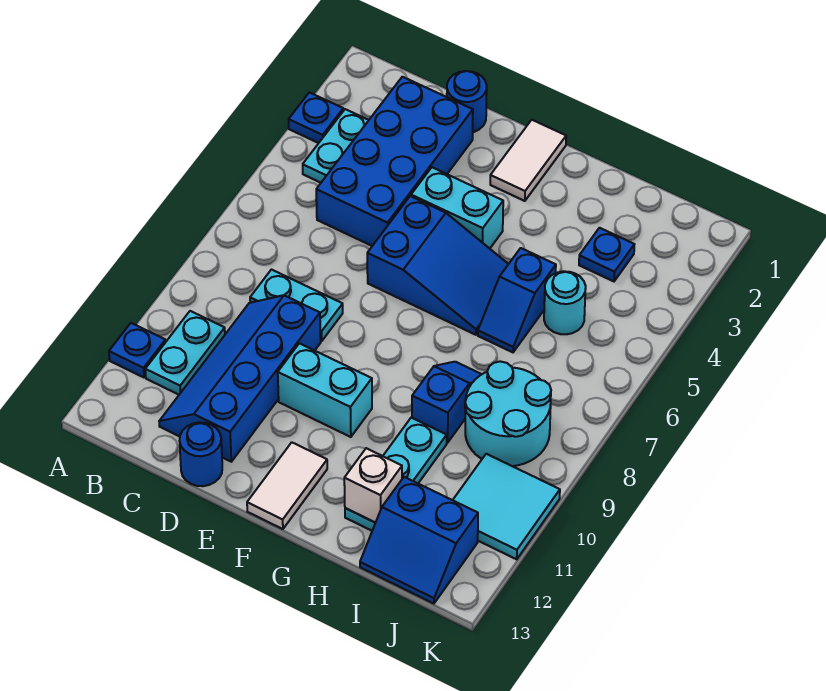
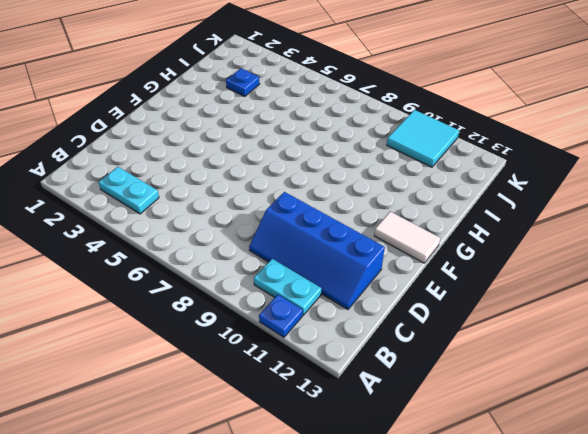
none -> blue plate A3 level 1
none -> blue brick C2:D5 level 1
none -> cyan plate C8:D8 level 1

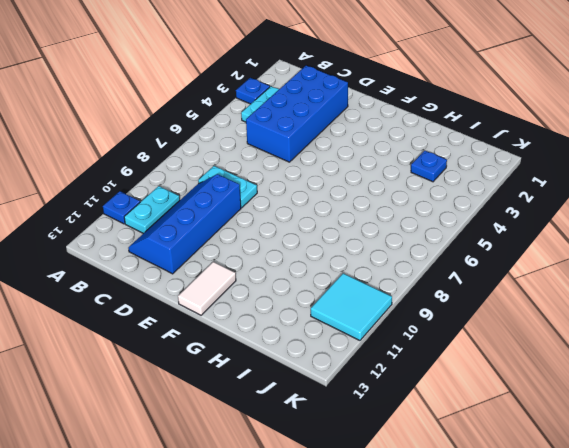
none -> blue round brick D1 level 1
none -> blue round brick D13 level 1
none -> cyan brick E4:F4 level 1

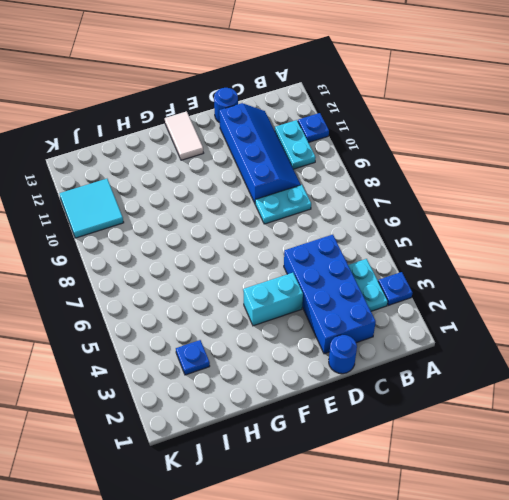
none -> blue slope E5:G6 level 1 top E
none -> cyan brick E10:F10 level 1
none -> white tile F1:F2 level 1

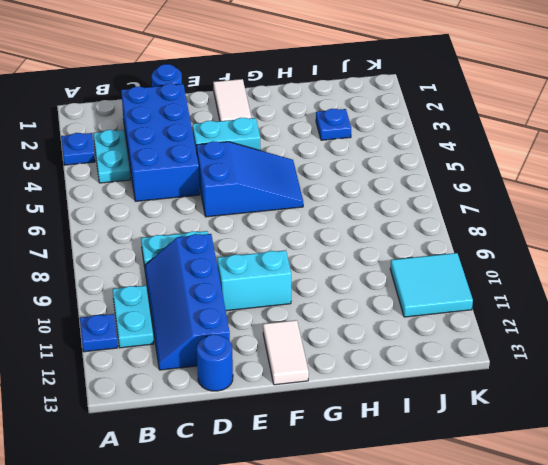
none -> blue slope H5:H6 level 1 top 5
none -> blue slope H8:H9 level 1 top 9
none -> cyan plate H10:H12 level 1

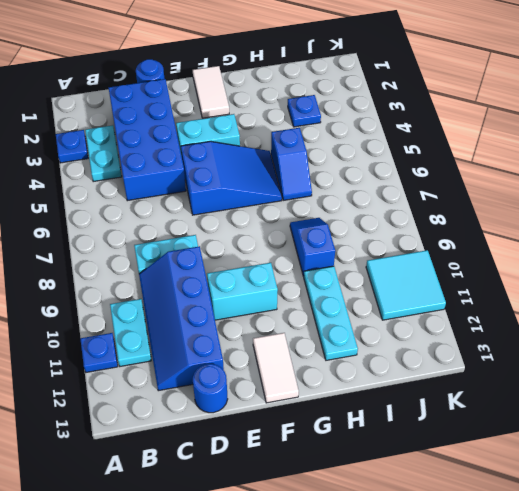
none -> cyan round brick I5 level 1
none -> cyan round brick I8:J9 level 1
none -> blue slope I12:J13 level 1 top 12

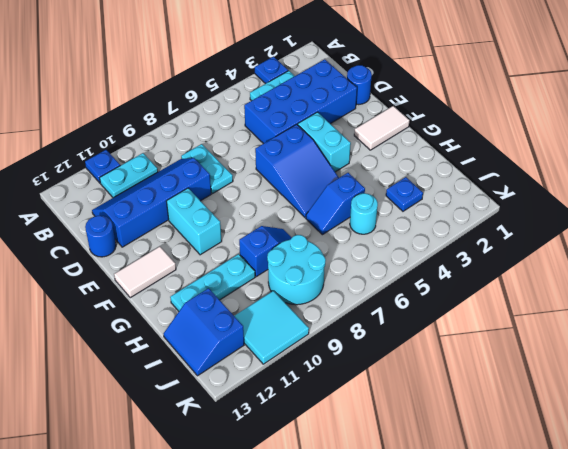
none -> white brick H12 level 2

